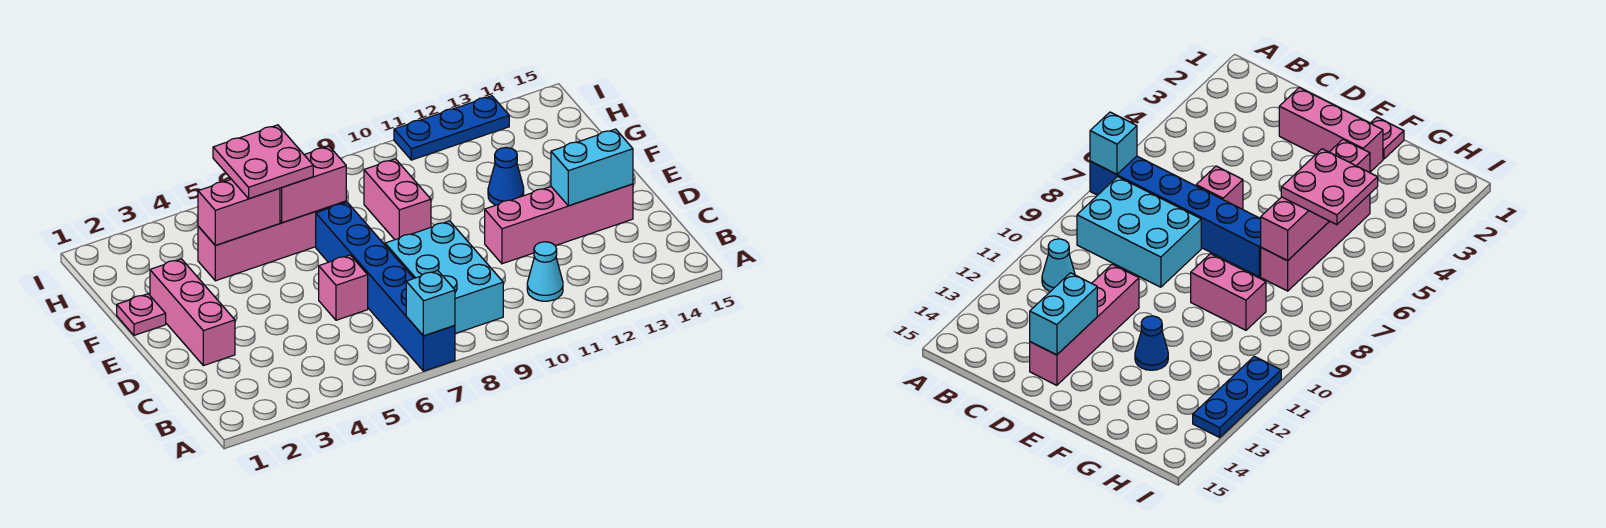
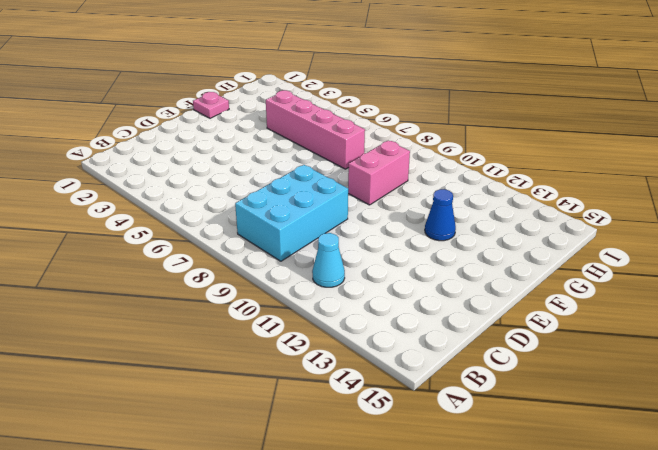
none -> blue brick A7:F7 level 1
none -> pink brick D2:F2 level 1
none -> pink brick D6 level 1

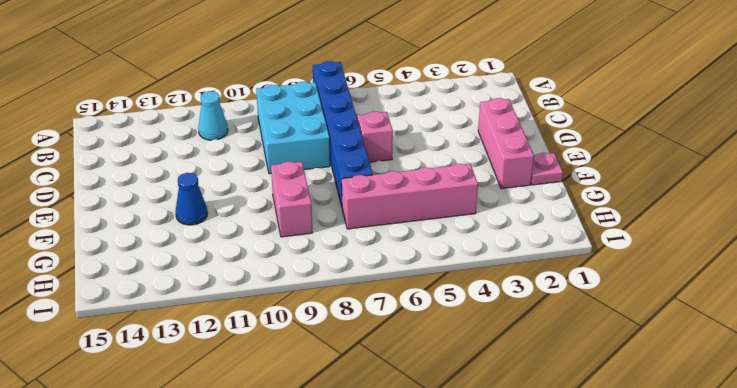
none -> pink brick D11:D14 level 1
none -> blue plate I11:I13 level 1
none -> cyan brick A7 level 2

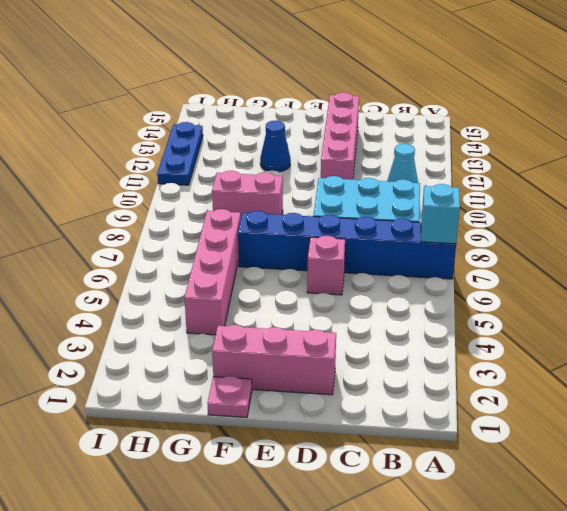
none -> cyan brick D13:D14 level 2
none -> pink brick G4:G5 level 2
none -> pink brick G6:G7 level 2

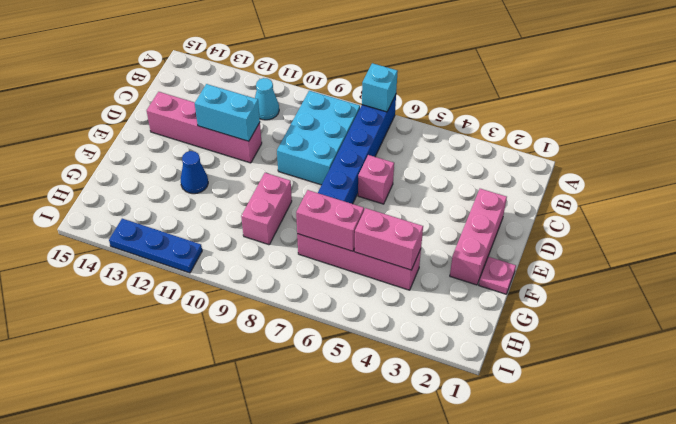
cyan brick D11:D12 level 2 -> cyan brick D13:D14 level 2
none -> pink plate G5:H6 level 3

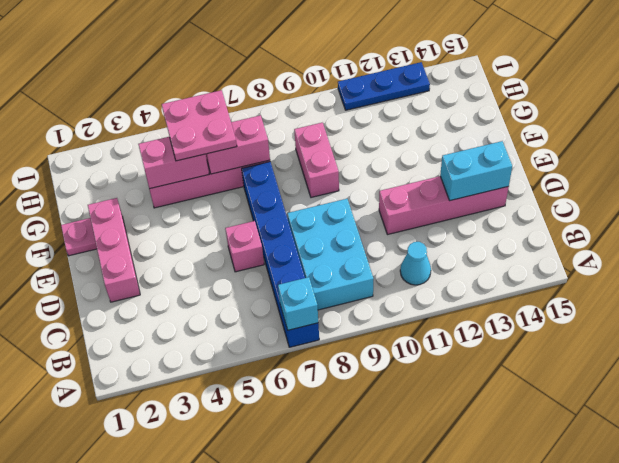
none -> blue cone F12 level 1

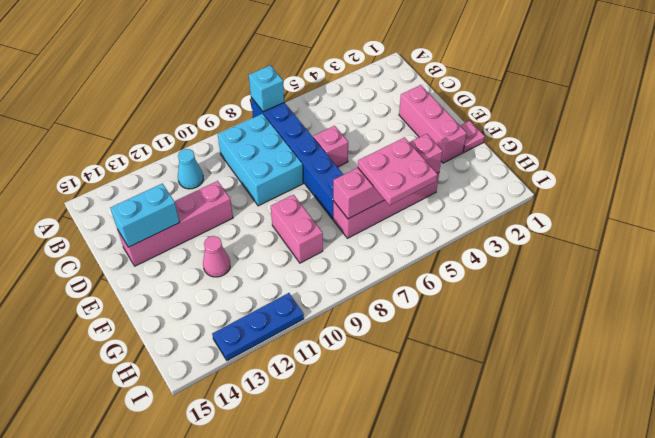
pink cone F12 level 1 -> blue cone F12 level 1

